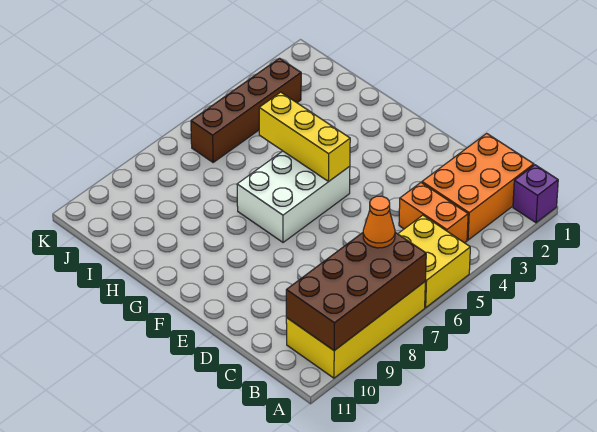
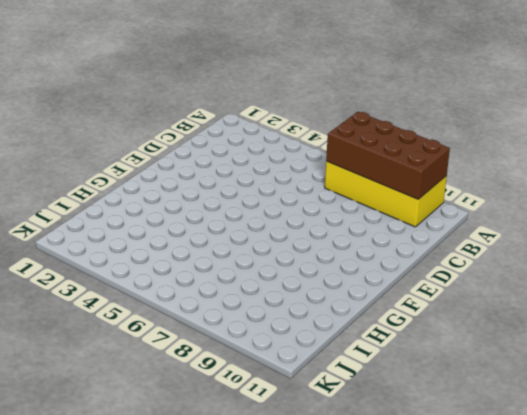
none -> purple brick A1 level 1
none -> yellow brick A5:B6 level 1

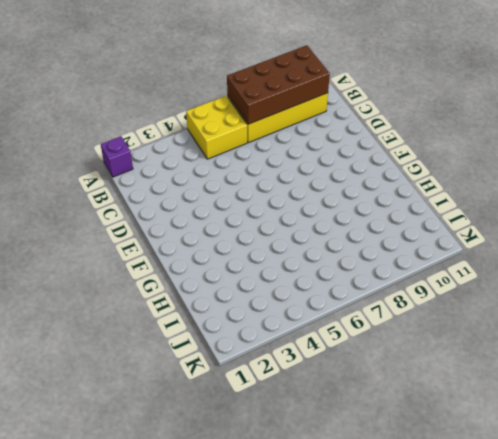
none -> orange brick B1:C3 level 1
none -> orange brick B4:C4 level 1

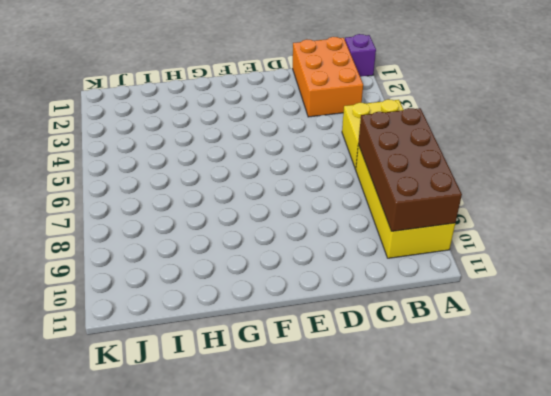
none -> orange brick B4:C4 level 1
none -> white brick F5:G7 level 1

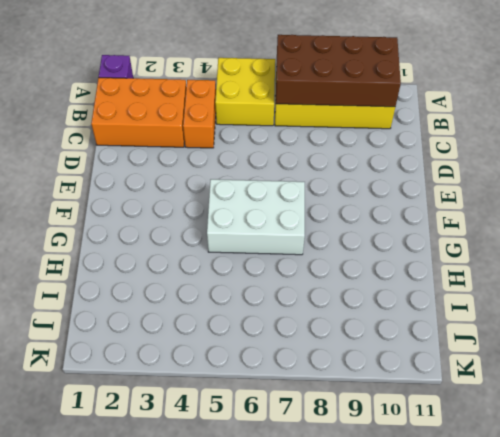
none -> brown brick J3:J6 level 1
none -> yellow brick F5:H5 level 2

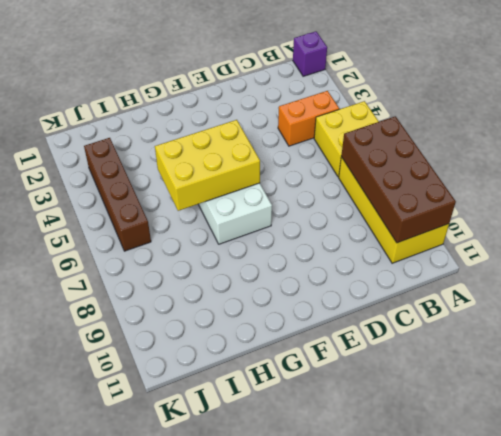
yellow brick F5:H6 level 2 -> yellow brick F5:H5 level 2
none -> orange brick B1:C3 level 1
none -> orange cone B7 level 3

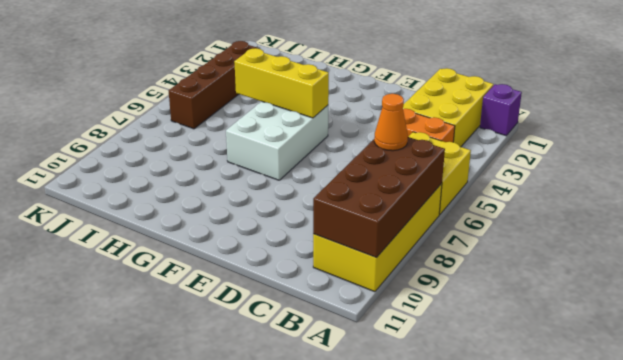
yellow brick B1:C3 level 1 -> orange brick B1:C3 level 1

